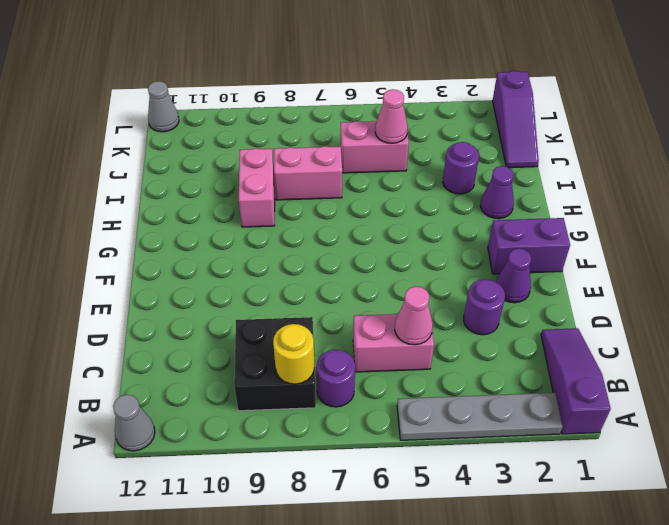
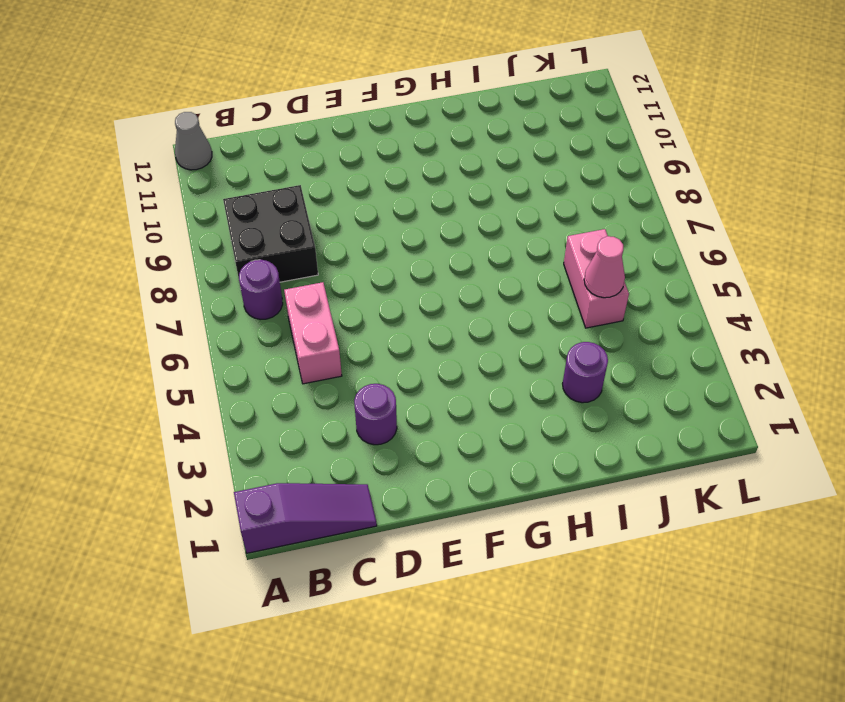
none -> grey plate A2:A5 level 1
none -> purple cone E2 level 1
none -> purple brick F1:F2 level 1

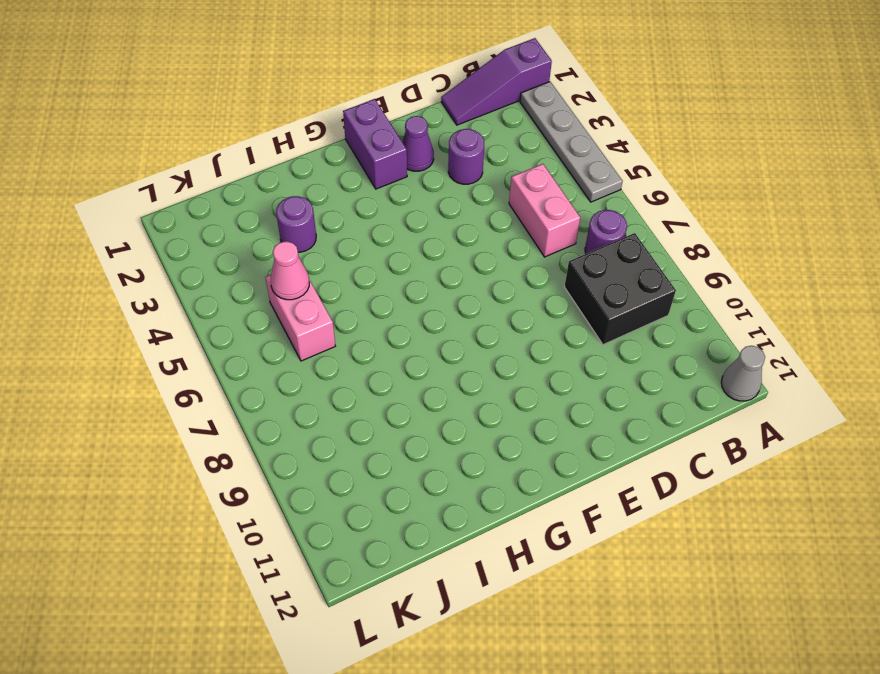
none -> purple cone H2 level 1
none -> pink brick H9:I9 level 1
none -> pink brick I7:I8 level 1

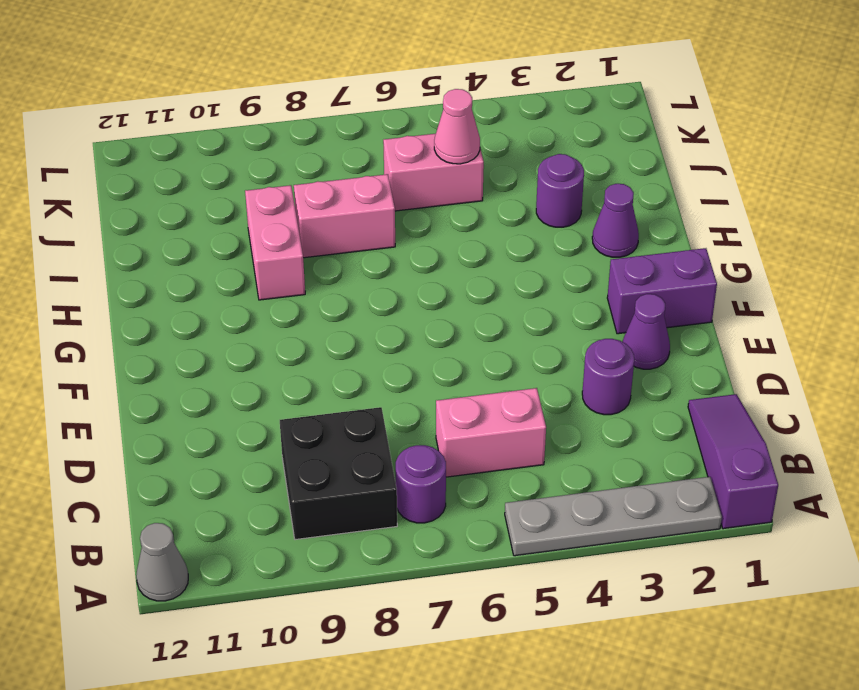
none -> purple slope J1:L1 level 1 top L
none -> grey cone L12 level 1
none -> yellow round brick B8 level 2

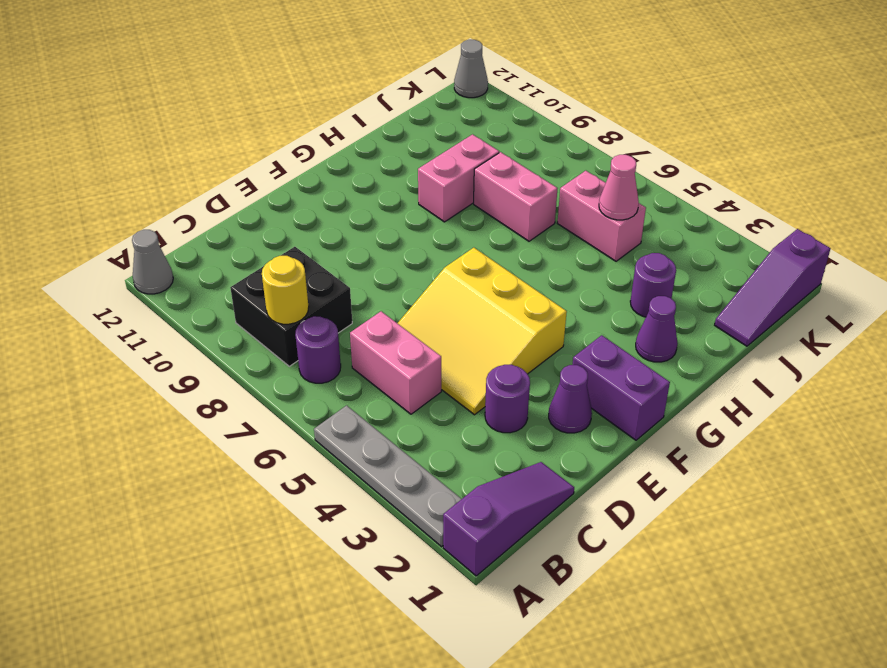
yellow slope D4:F6 level 1 top F -> none
none -> pink cone C5 level 2

